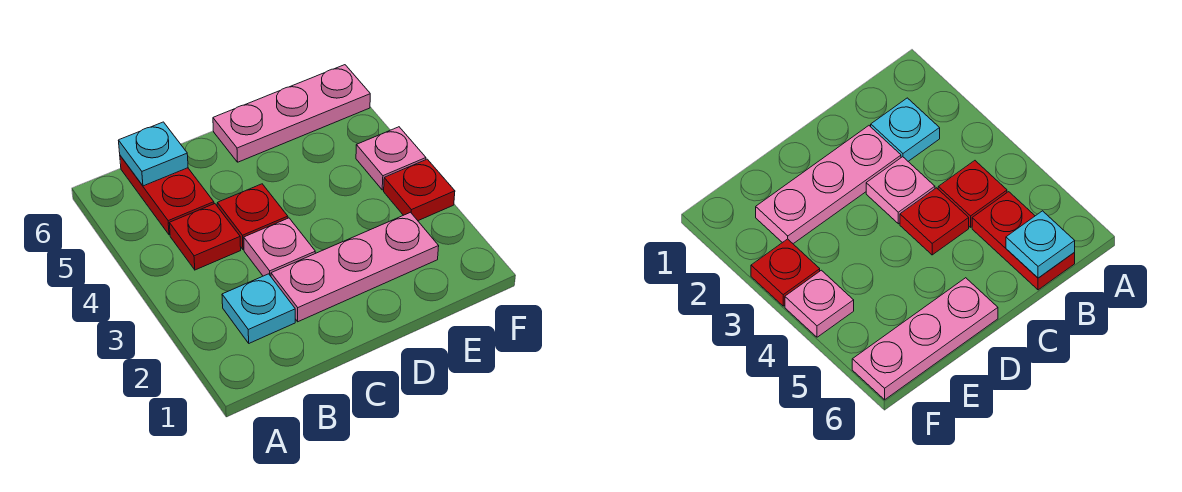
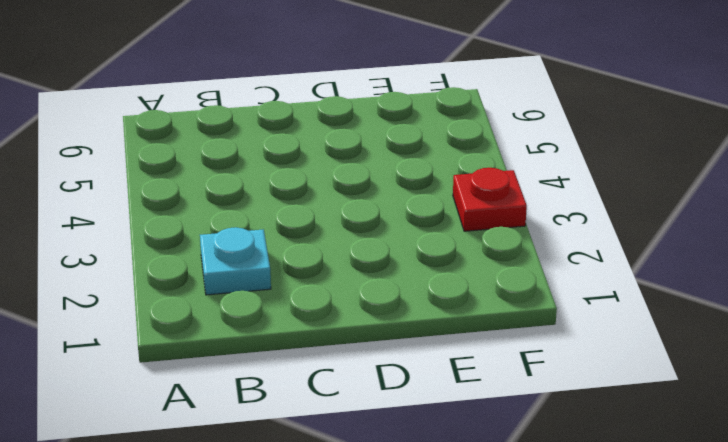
none -> red plate B4 level 1
none -> red plate B5:B6 level 1

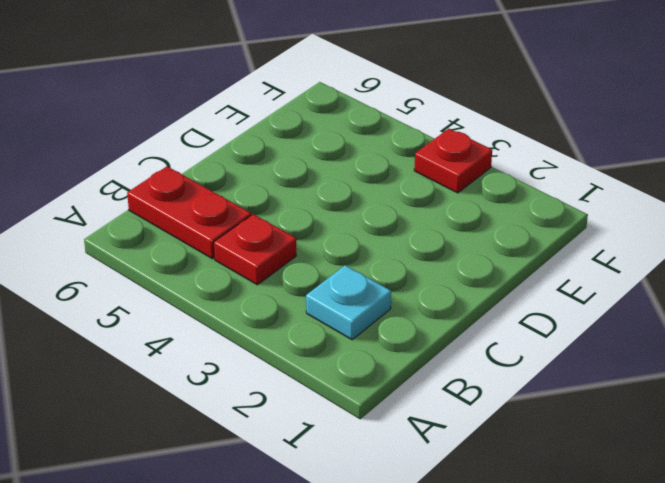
none -> pink plate C2:E2 level 1
none -> pink plate C3 level 1

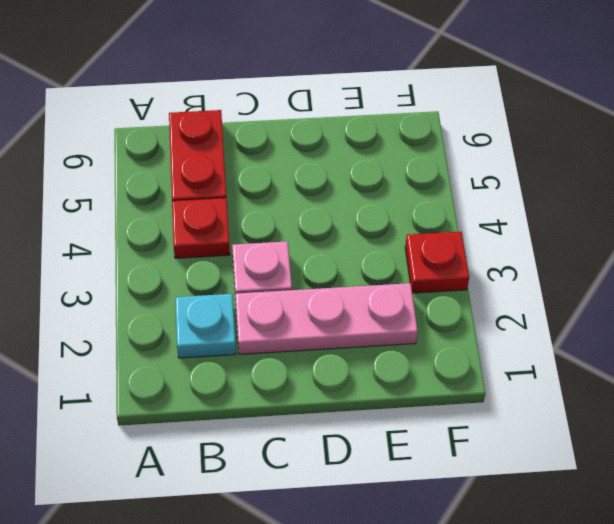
none -> red plate C4 level 1
none -> pink plate D6:F6 level 1

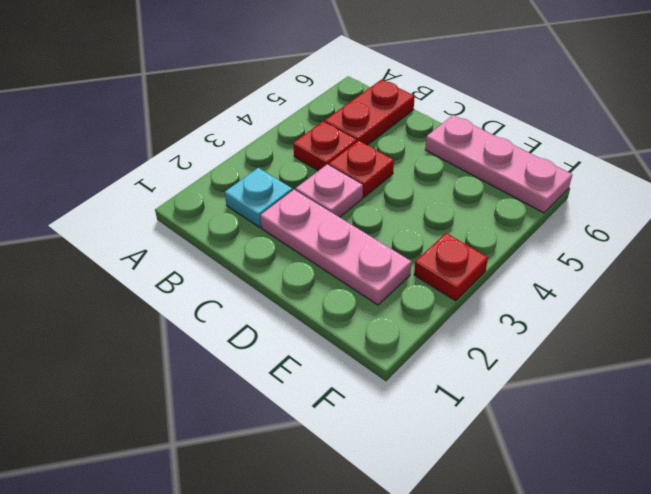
none -> pink plate F4 level 1
none -> cyan plate B6 level 2

